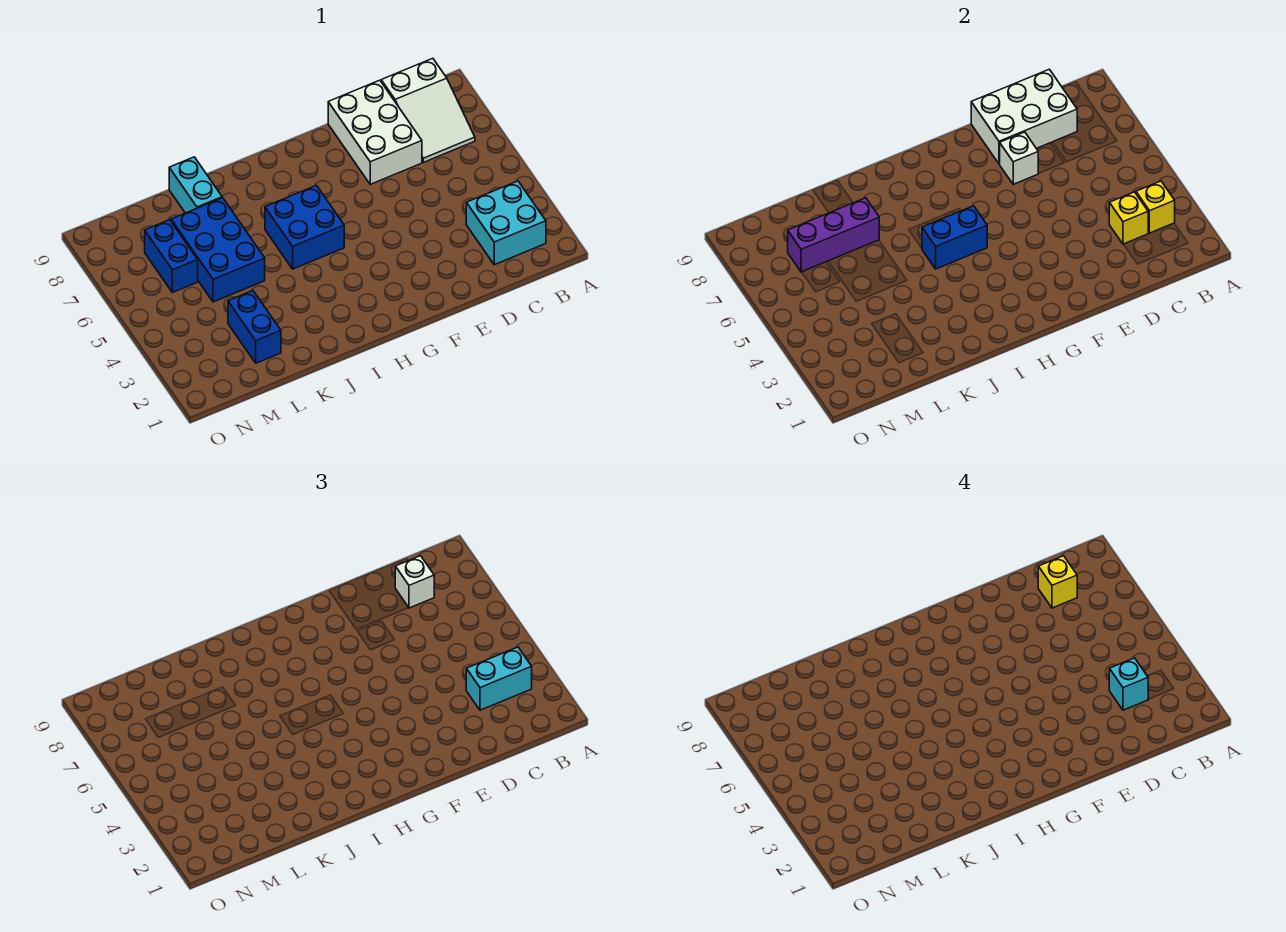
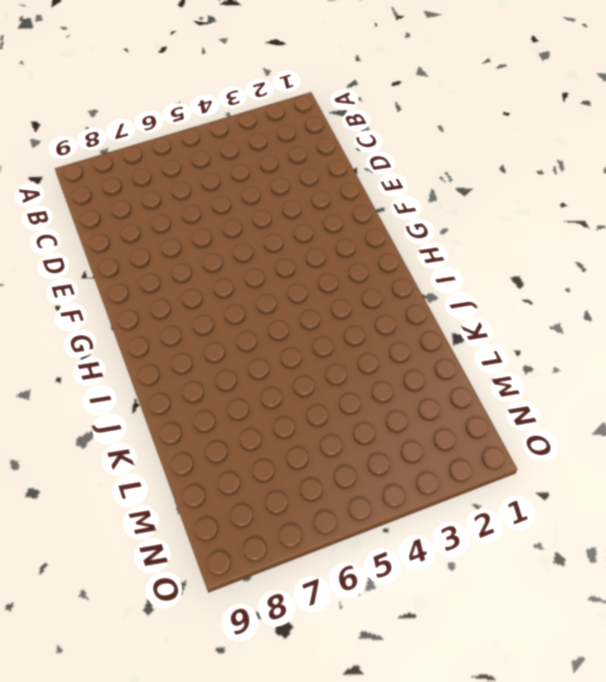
none -> cyan brick B2:C3 level 1
none -> white slope B7:C9 level 1 top 9
none -> white brick D7:E9 level 1

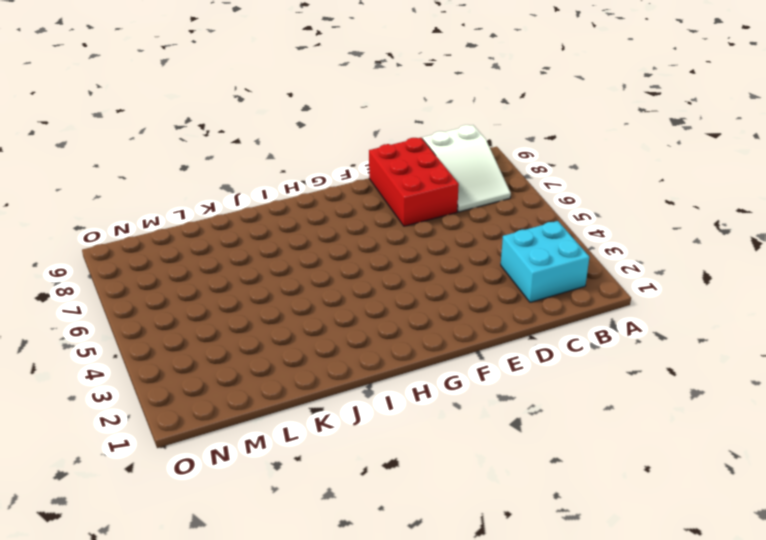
red brick D7:E9 level 1 -> white brick D7:E9 level 1
none -> blue brick H5:I6 level 1
none -> blue brick K5:L7 level 1
none -> cyan brick K8:K9 level 1

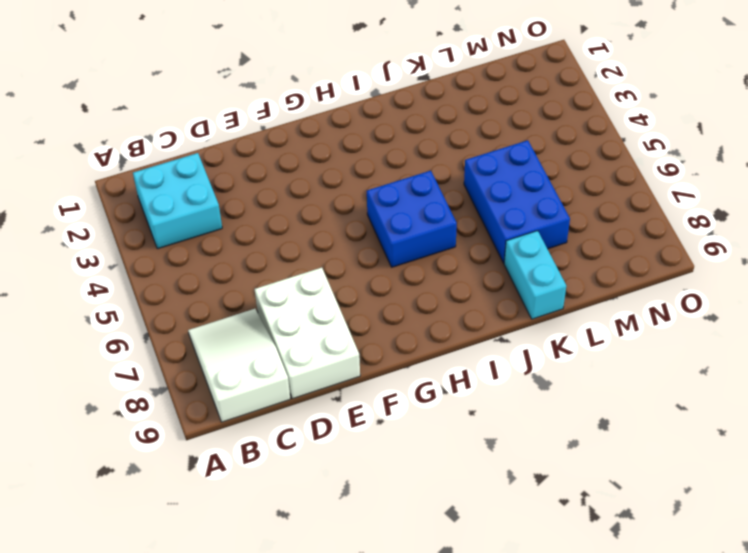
none -> blue brick L2:L3 level 1
none -> blue brick M6:M7 level 1
none -> yellow brick B3 level 2

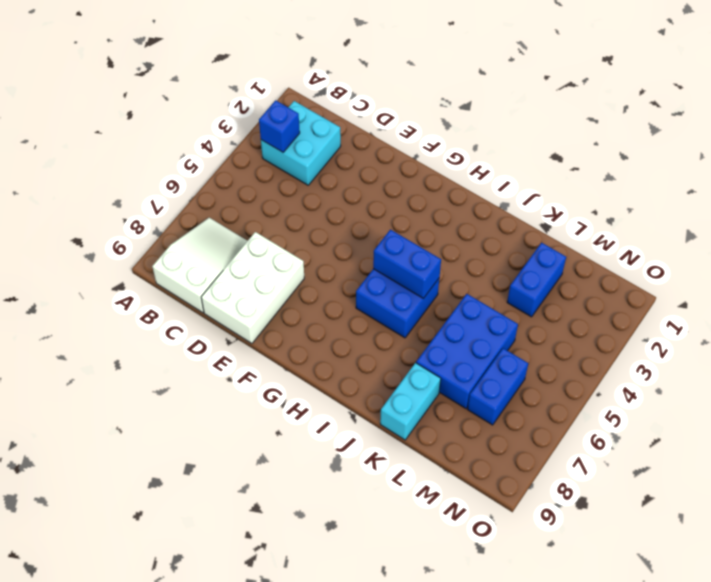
blue brick B3 level 2 -> yellow brick B3 level 2
none -> yellow brick C3 level 2
none -> white brick C8:E9 level 2
none -> white brick E7 level 2

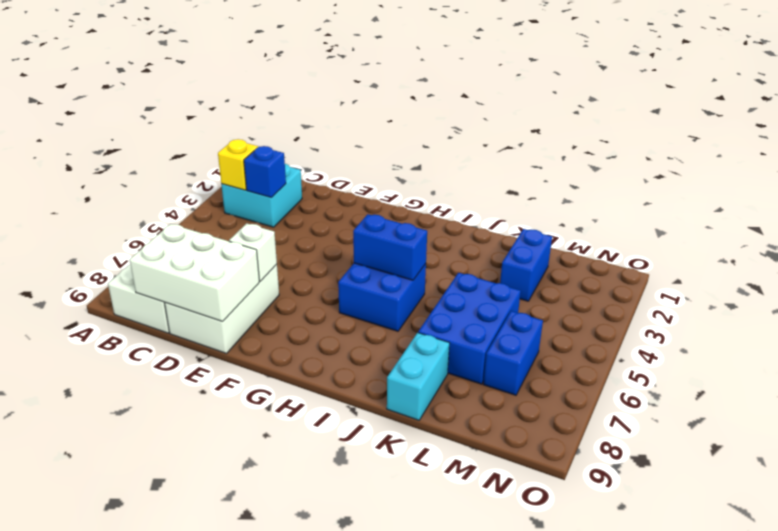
blue brick C3 level 2 -> yellow brick C3 level 2
none -> purple brick K7:M7 level 2
none -> cyan brick B3:C3 level 3
none -> white brick C8 level 3

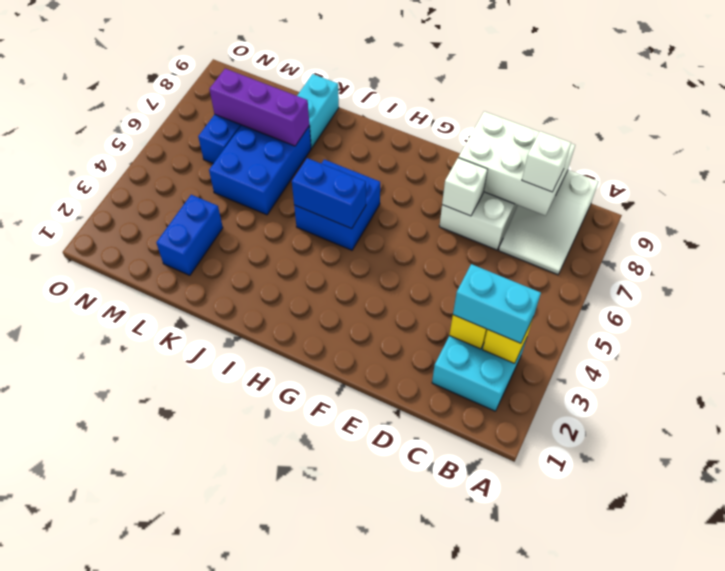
none -> cyan brick C3 level 4
none -> yellow brick C8 level 4

